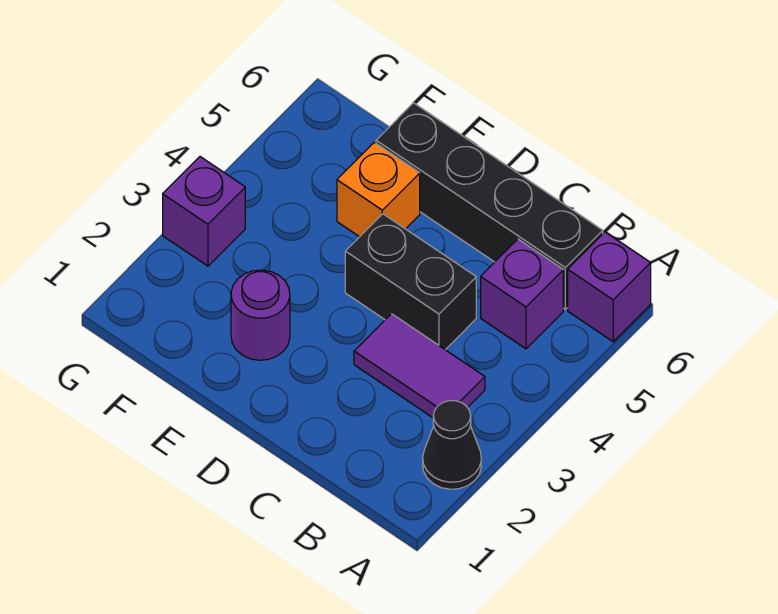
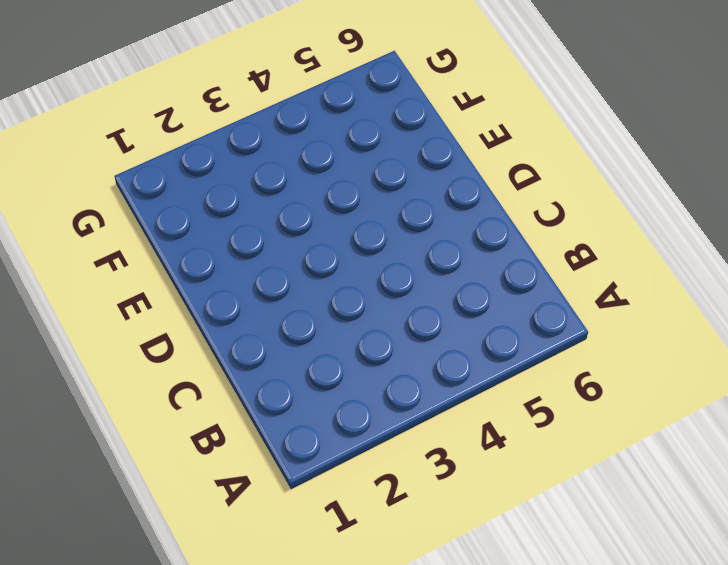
none -> black cone A2 level 1
none -> purple brick A6 level 1

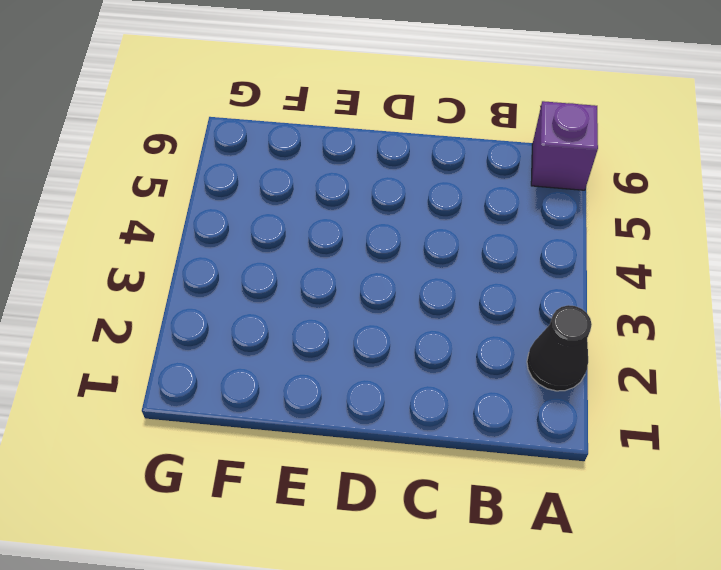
none -> purple tile B3:C3 level 1
none -> purple brick B5 level 1

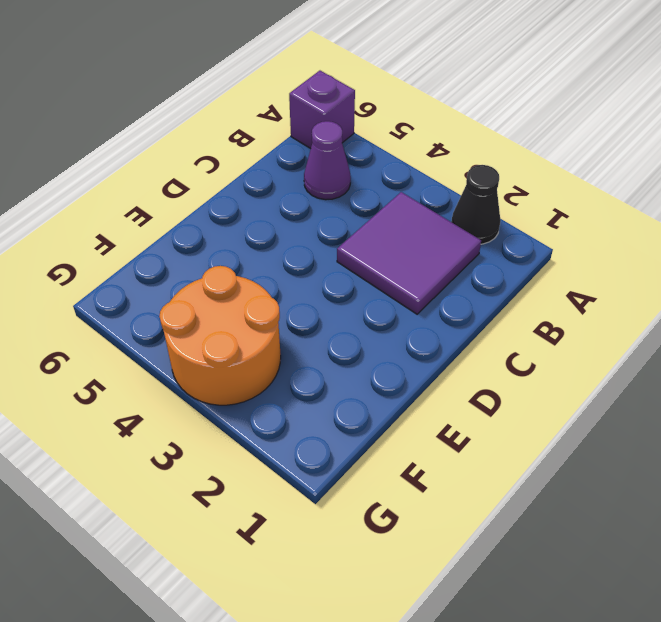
purple tile B2:C3 level 1 -> purple tile B3:C3 level 1
purple cone B5 level 1 -> purple brick B5 level 1
orange round brick F3:G4 level 1 -> purple brick G3 level 1
none -> black brick B6:E6 level 1
none -> black brick C4:D4 level 1

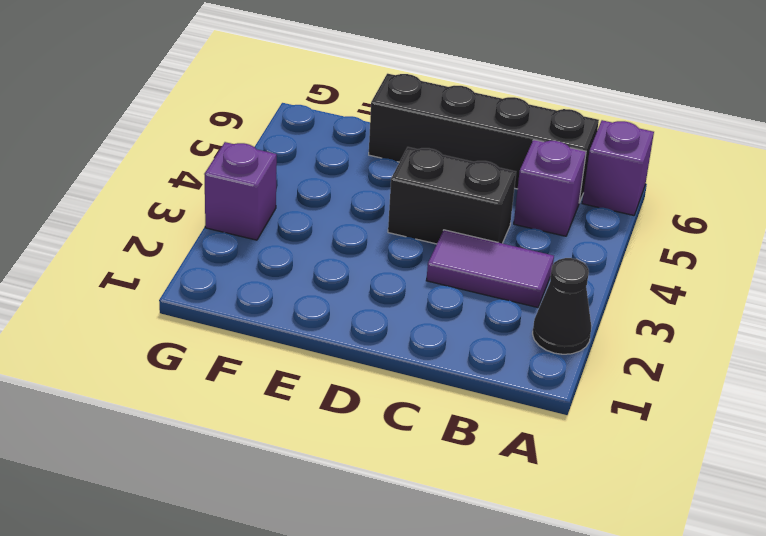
none -> purple round brick E2 level 1
none -> orange brick E5 level 1

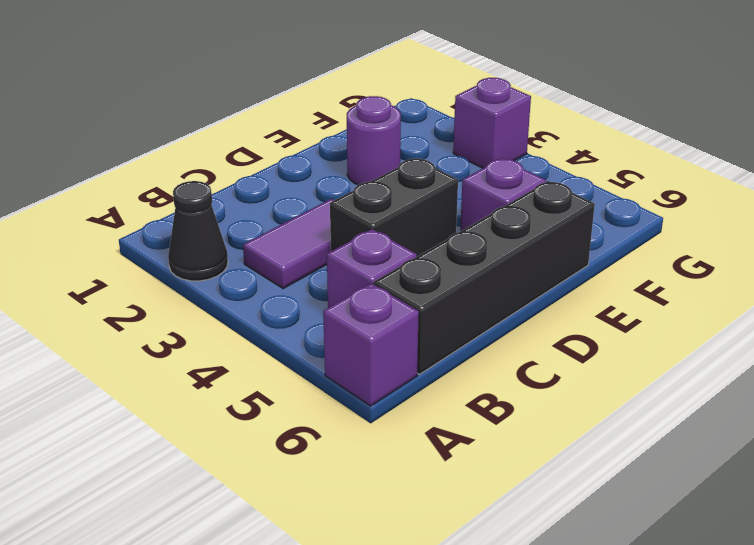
purple brick E5 level 1 -> orange brick E5 level 1

